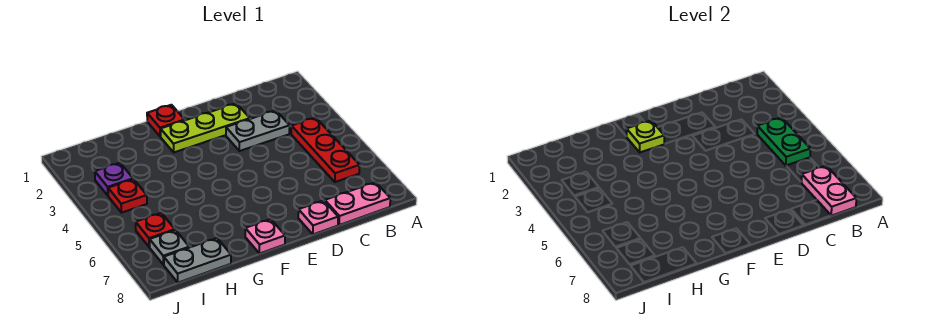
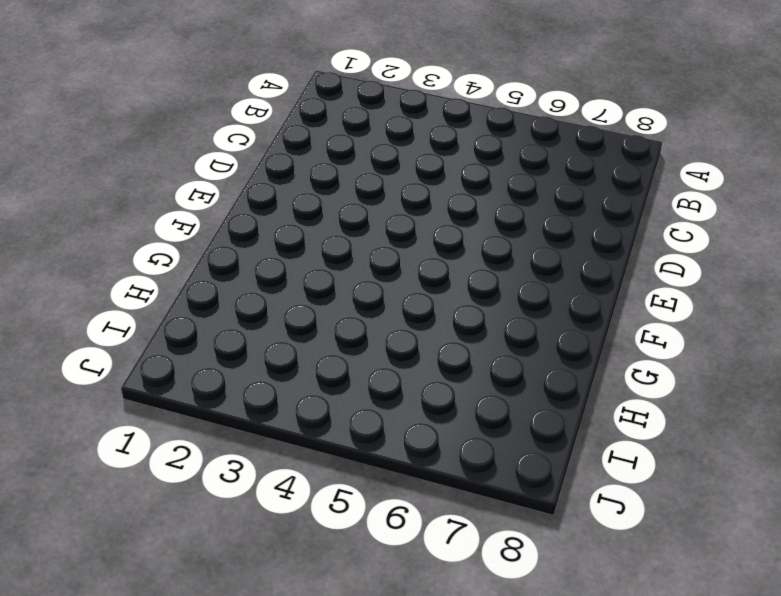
none -> red plate B4:B6 level 1
none -> pink plate B8:C8 level 1
none -> grey plate C3:D3 level 1

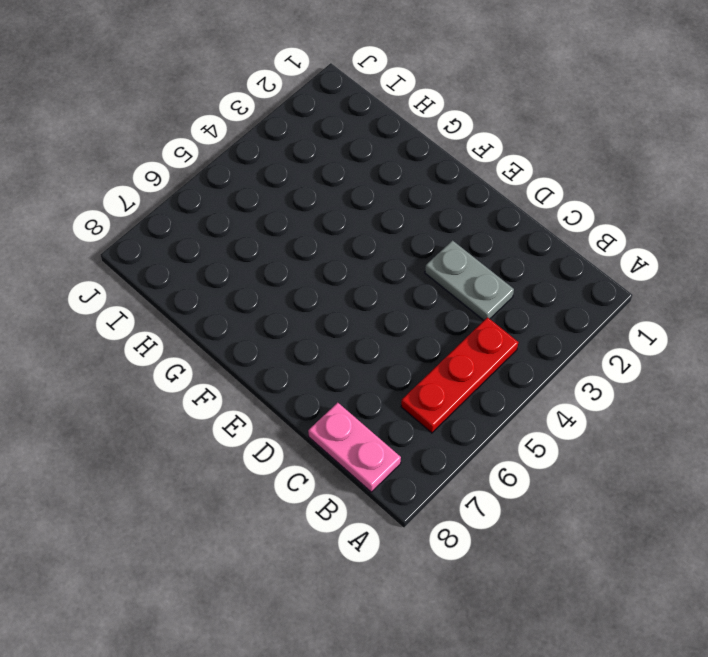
none -> lime plate D2:F2 level 1
none -> pink plate D8 level 1
none -> red plate F1 level 1

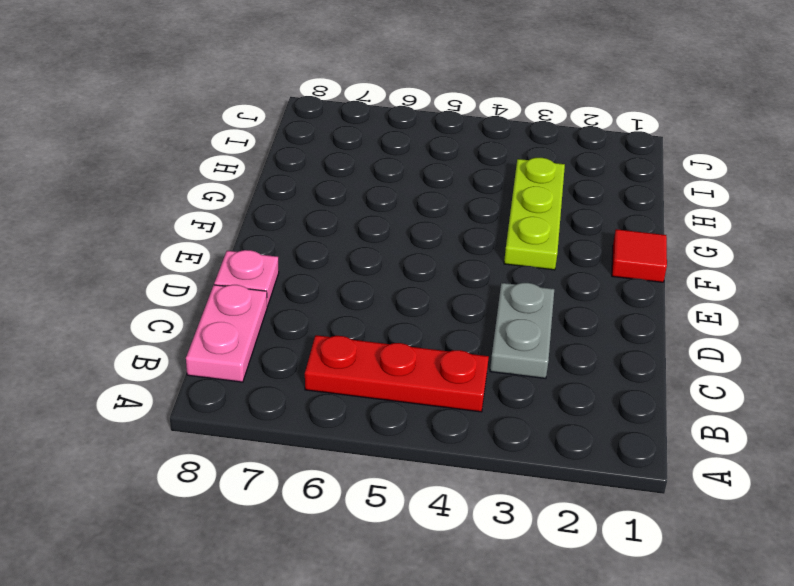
red tile F1 level 1 -> red plate F1 level 1
lime plate F3:H3 level 1 -> lime plate D2:F2 level 1
none -> pink plate F8 level 1
none -> grey plate H8:I8 level 1
none -> purple plate I3 level 1

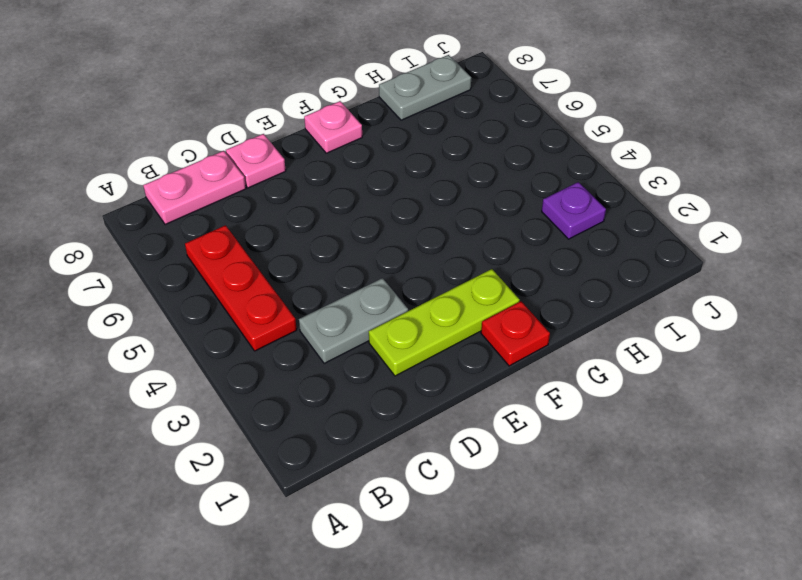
none -> red plate I4 level 1
none -> red plate I6 level 1
none -> grey plate I7 level 1

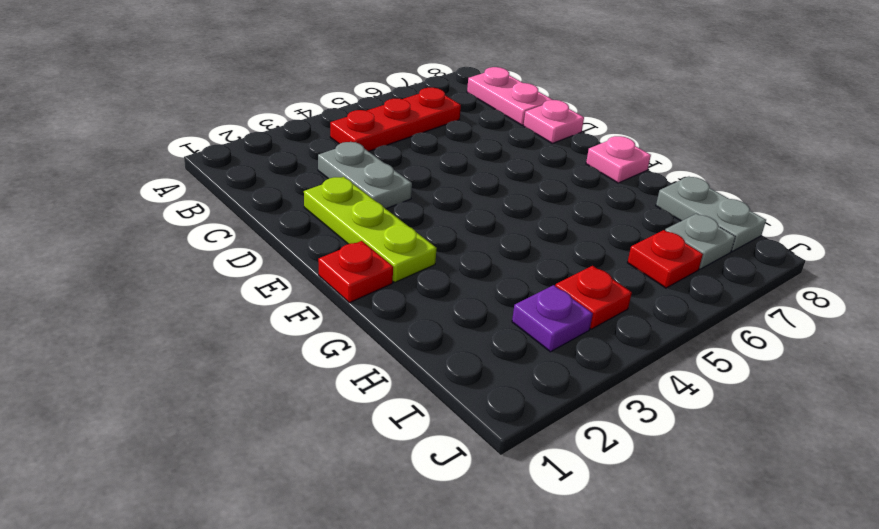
none -> green plate B4:B5 level 2
none -> pink plate B7:B8 level 2
none -> lime plate F2 level 2

